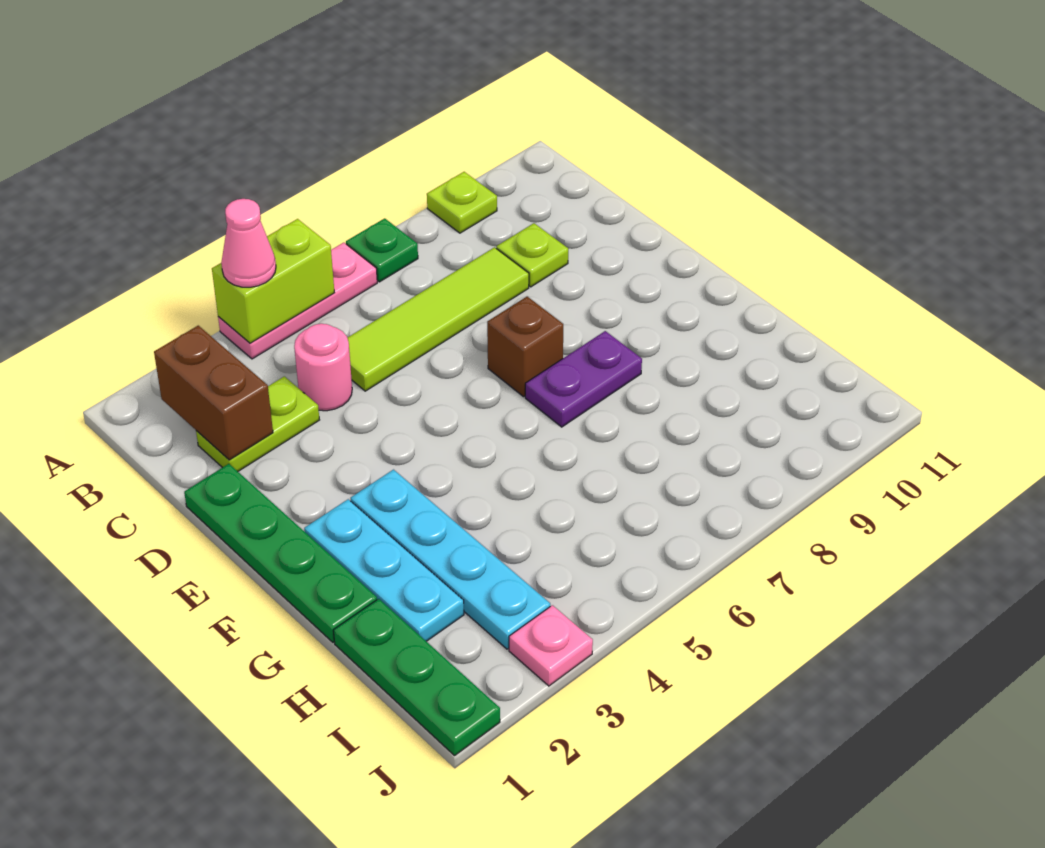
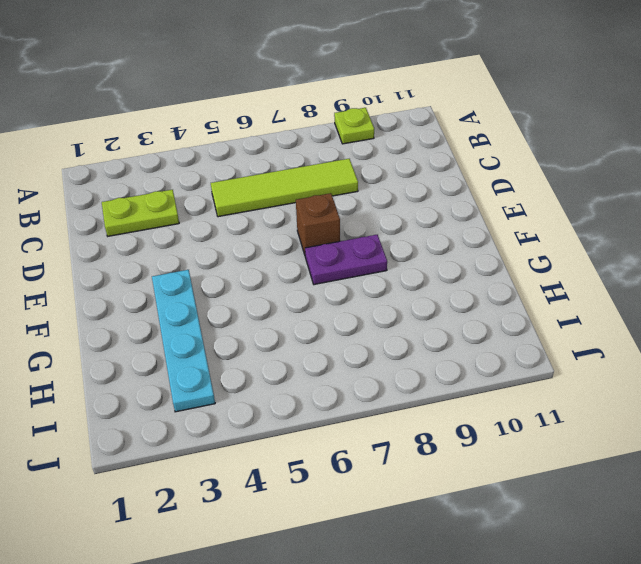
none -> pink plate A4:A6 level 1
none -> green plate A7 level 1
none -> pink round brick C4 level 1

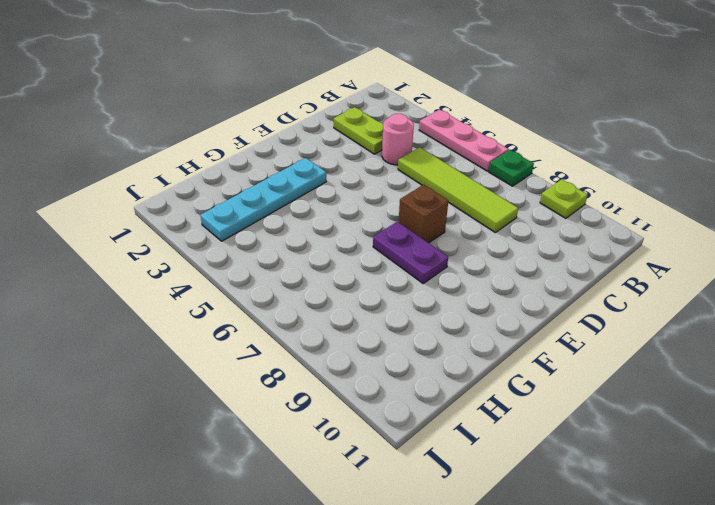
none -> lime plate C9 level 1
none -> green plate D1:G1 level 1
none -> cyan plate F2:H2 level 1

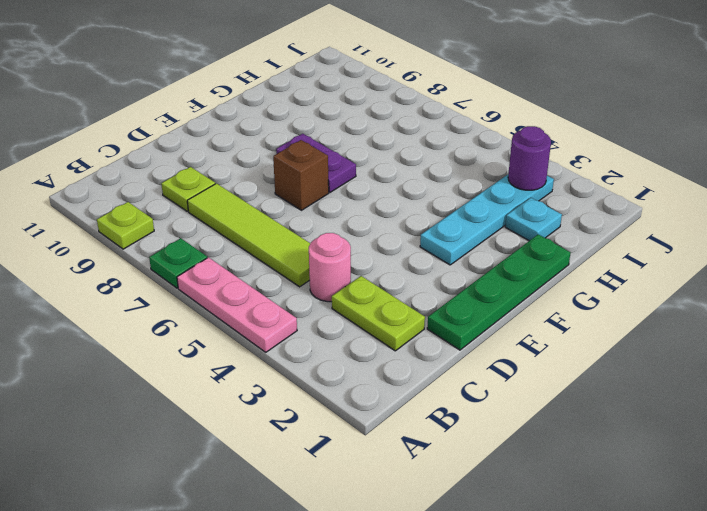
cyan plate H2 level 1 -> cyan plate F2:H2 level 1
purple round brick I3 level 2 -> none
none -> green plate H1:J1 level 1
none -> pink plate J3 level 1
none -> lime brick A4:A5 level 2

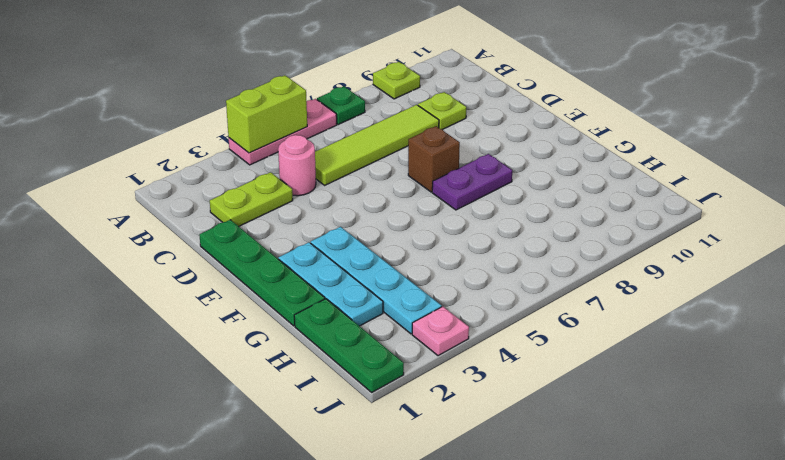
none -> brown brick B2:C2 level 2
none -> pink cone A4 level 3

